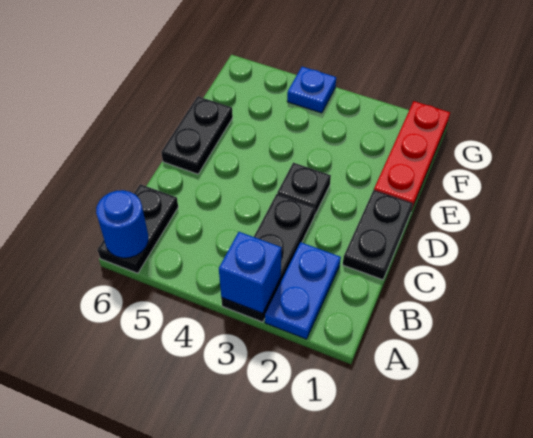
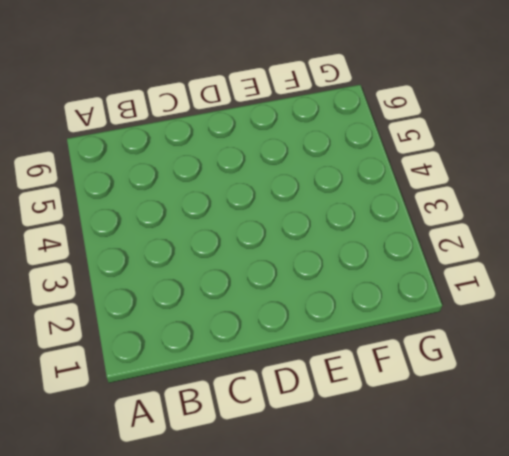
none -> blue plate A2:B2 level 1
none -> black plate A3:C3 level 1

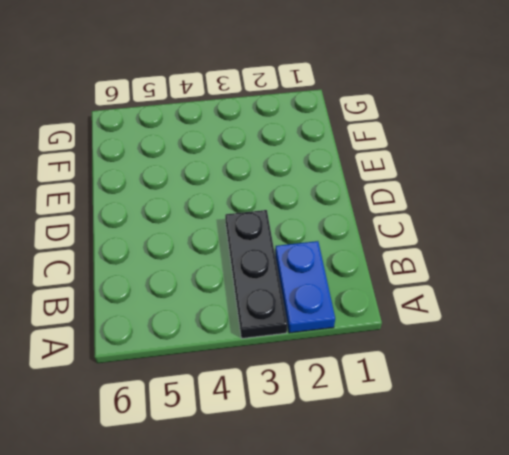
none -> black plate A6:B6 level 1
none -> black plate C1:D1 level 1

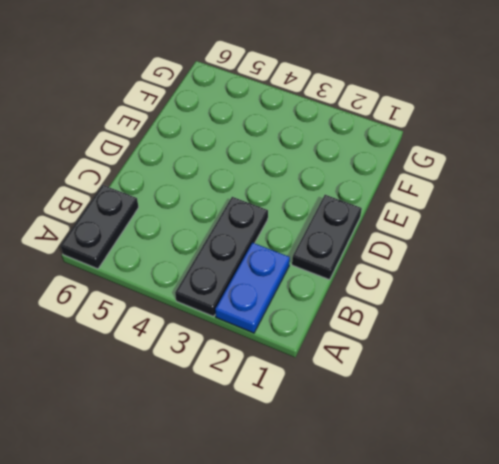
none -> black plate D3 level 1
none -> black plate D6:E6 level 1

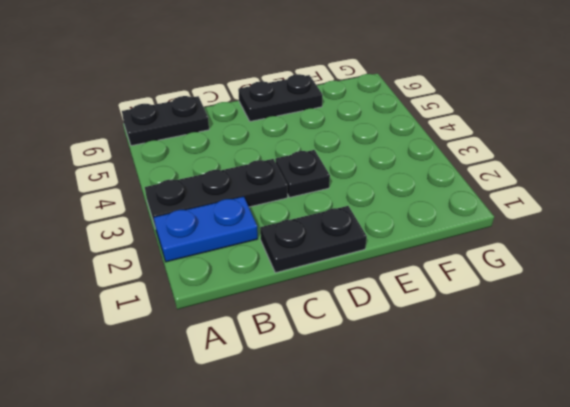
none -> red plate E1:G1 level 1
none -> blue plate G4 level 1

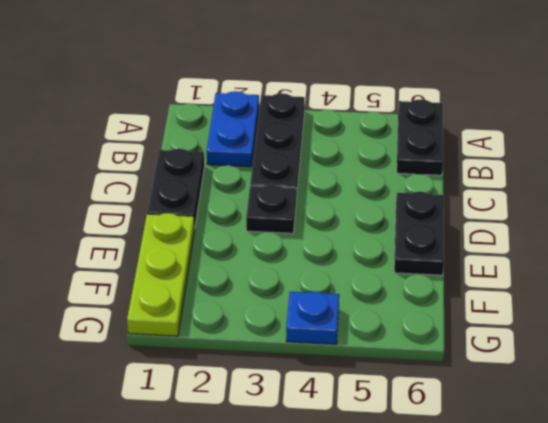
lime plate E1:G1 level 1 -> red plate E1:G1 level 1
none -> blue brick A3 level 2
none -> blue round brick A6 level 2

